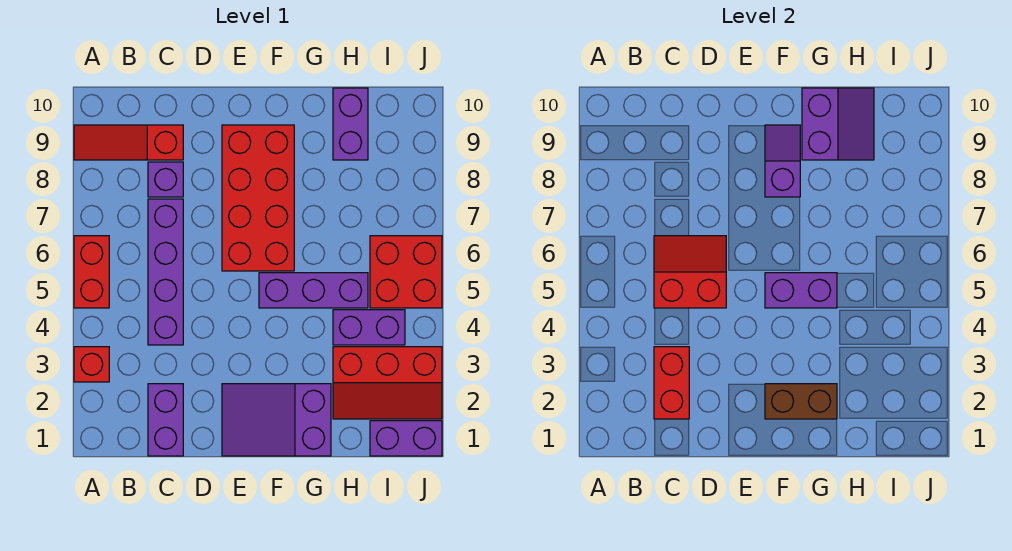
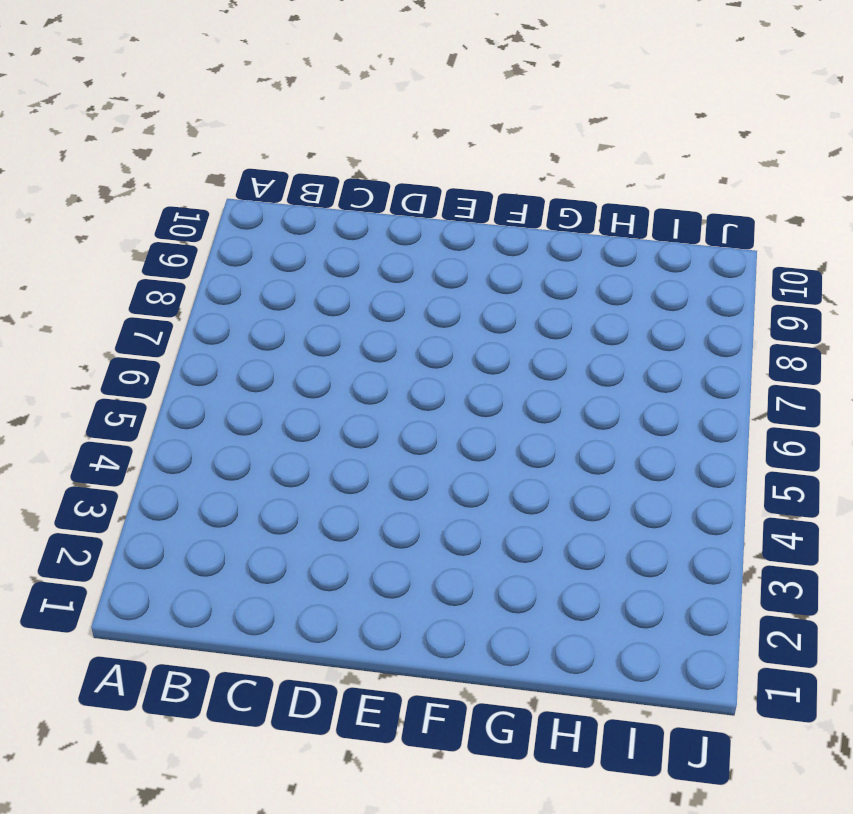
none -> red brick A3 level 1
none -> red brick A5:A6 level 1
none -> red slope A9:C9 level 1 top C

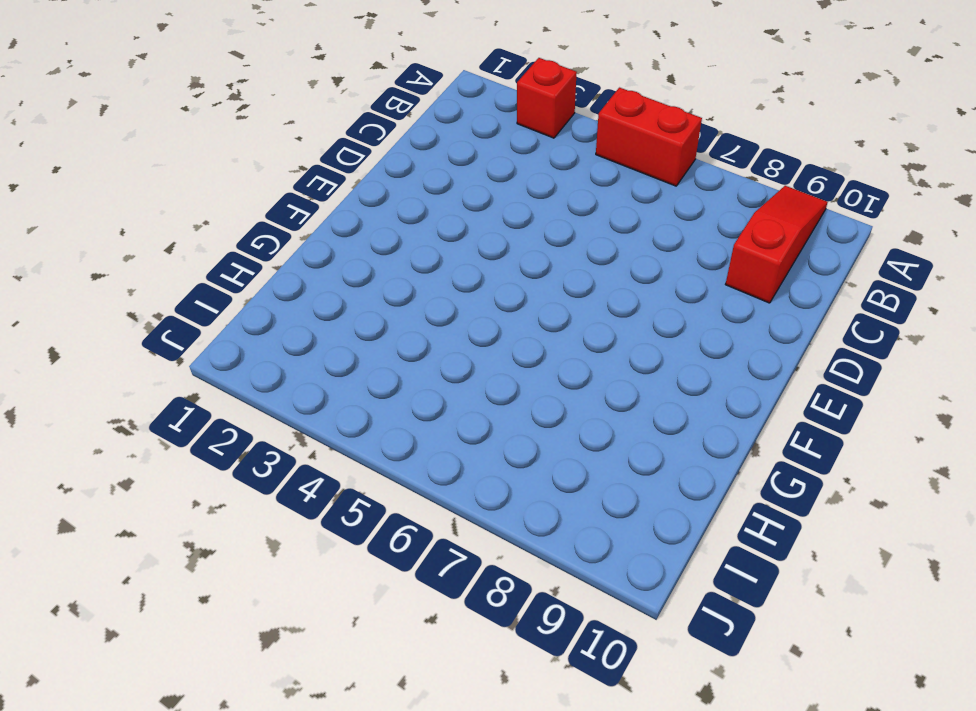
none -> purple brick C1:C2 level 1
none -> purple brick C4:C7 level 1
none -> purple brick C8 level 1

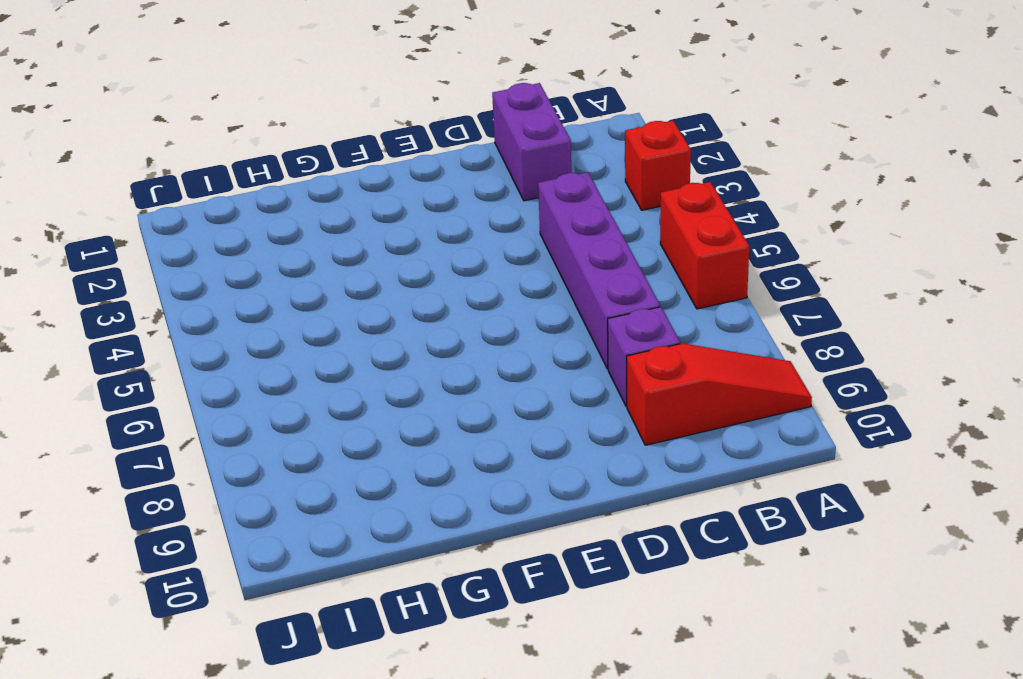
none -> purple slope E1:G2 level 1 top G
none -> red brick E6:F9 level 1
none -> purple brick F5:H5 level 1

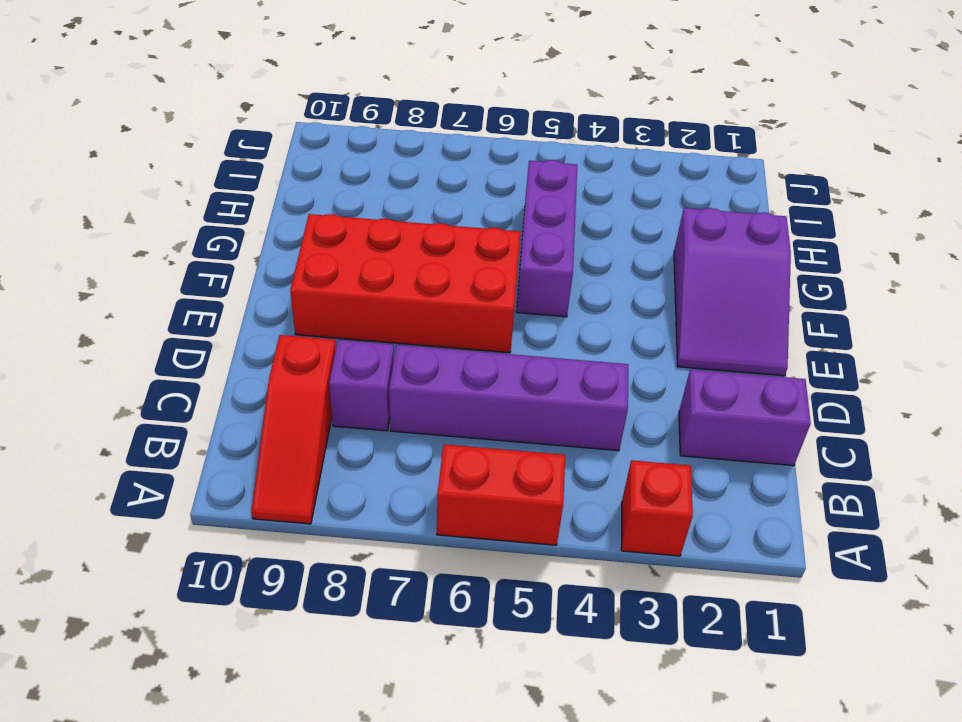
none -> red slope H2:J3 level 1 top 3
none -> purple brick H4:I4 level 1
none -> purple brick H9:H10 level 1

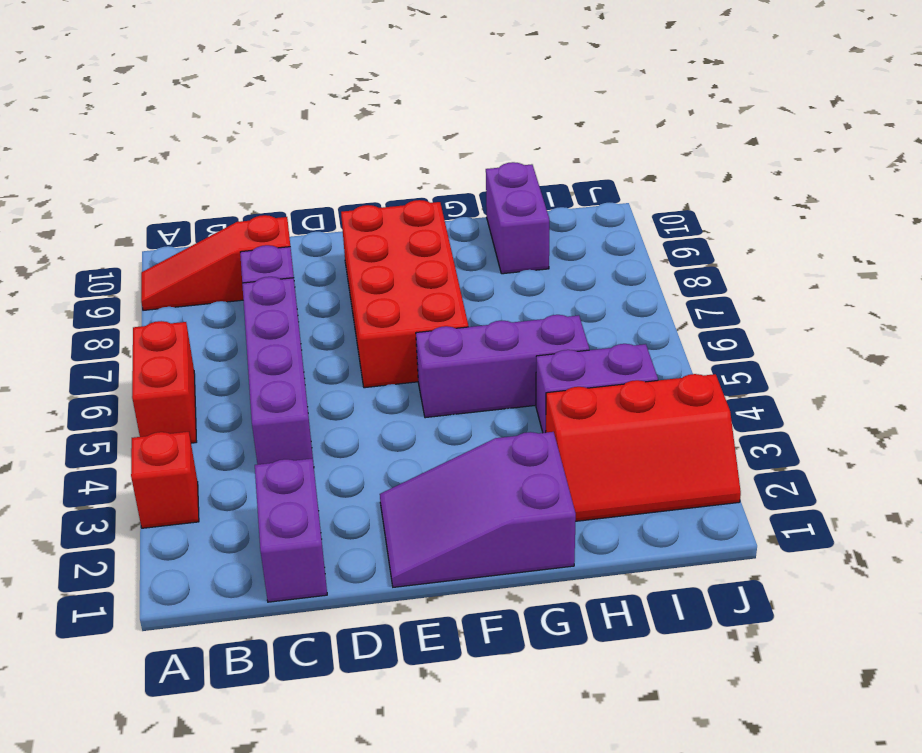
none -> purple brick I1:J1 level 1
none -> red brick I5:J6 level 1
none -> red brick C2:C3 level 2

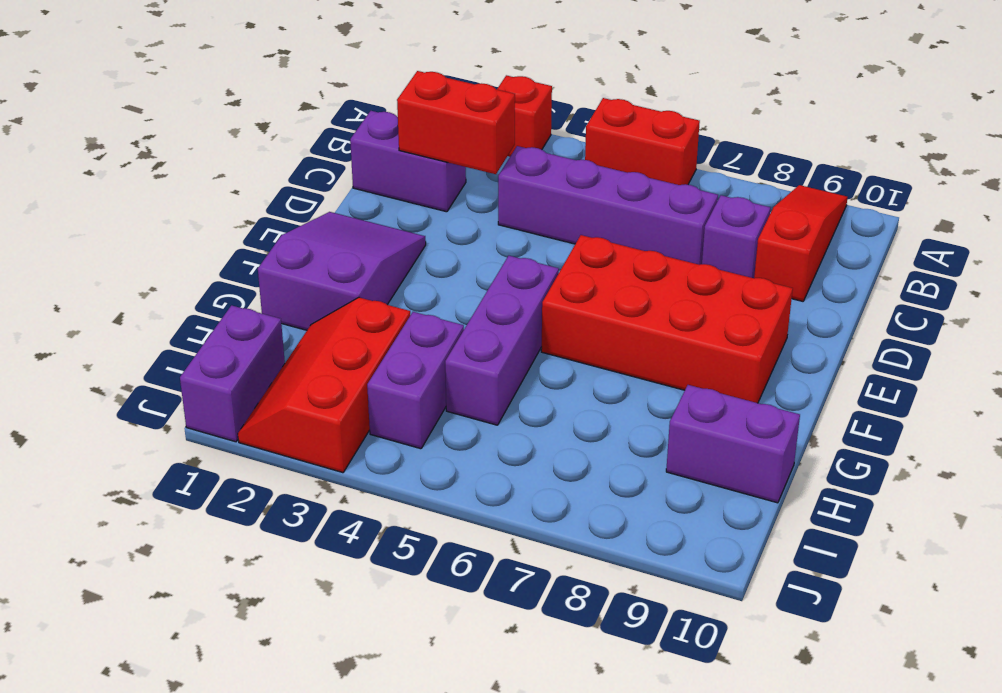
none -> red brick I5:J6 level 1
none -> red slope C5:D6 level 2 top 5
none -> brown brick F2:G2 level 2

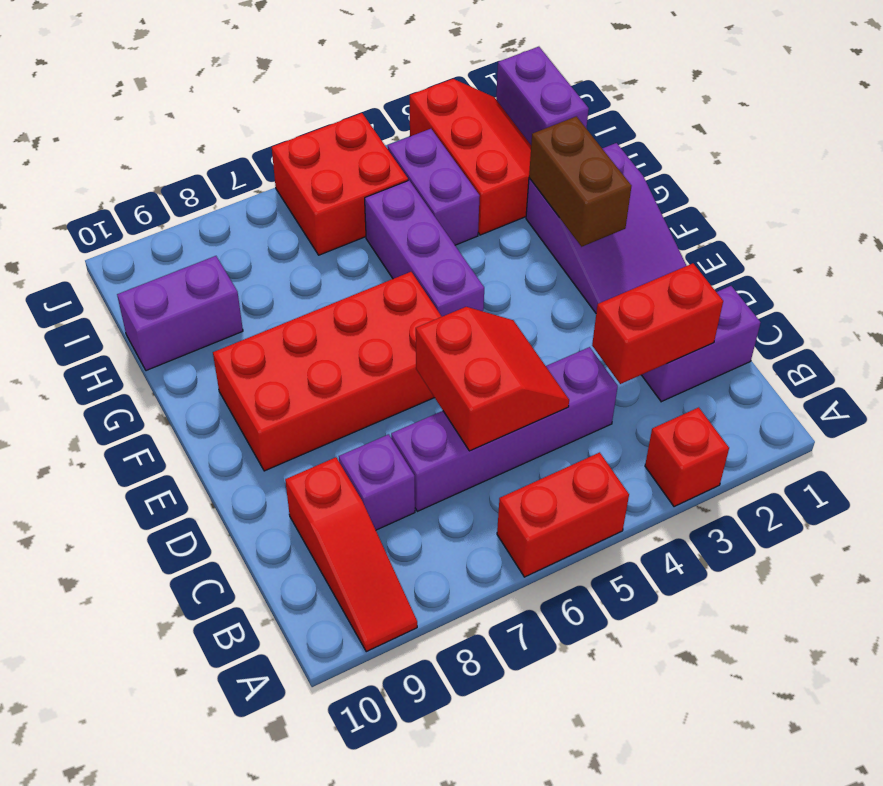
red slope C5:D6 level 2 top 6 -> red slope C5:D6 level 2 top 5
none -> purple brick F5:G5 level 2
none -> purple slope F8:F9 level 2 top 8
none -> purple slope G9:H10 level 2 top G

